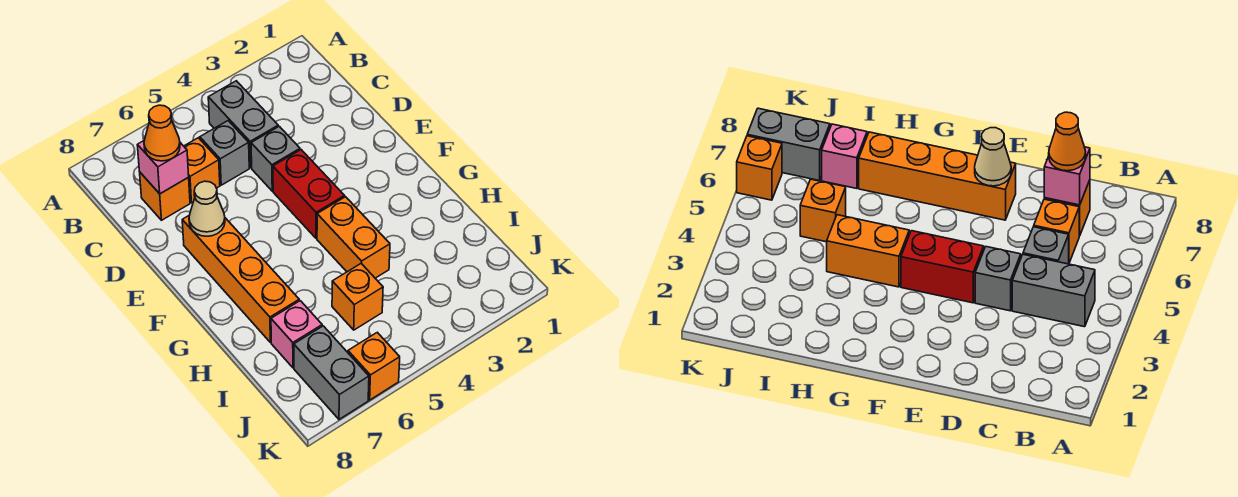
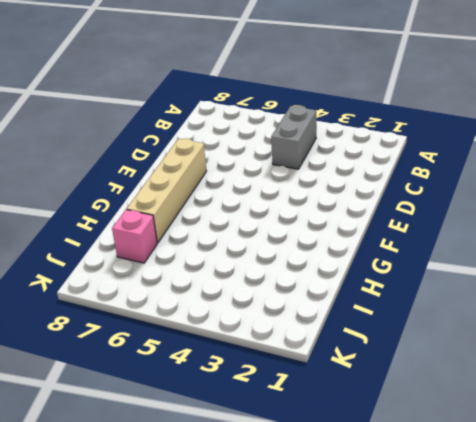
tan brick E7:H7 level 1 -> orange brick E7:H7 level 1
none -> grey brick C5 level 1
none -> orange brick C6 level 1
none -> orange brick C7 level 1

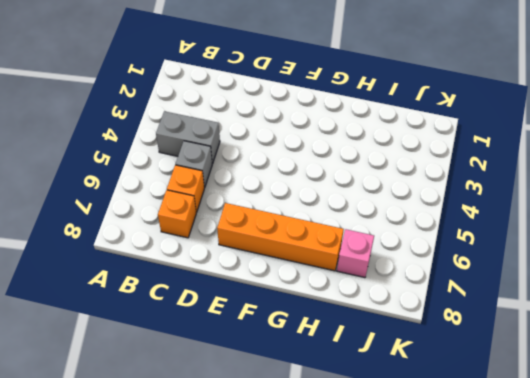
none -> grey brick D4 level 1
none -> red brick E4:F4 level 1
none -> orange brick G4:H4 level 1

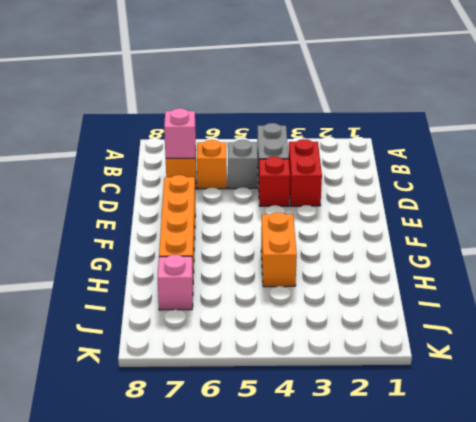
red brick C3:D3 level 1 -> red brick E4:F4 level 1
red brick D4 level 1 -> grey brick D4 level 1
none -> orange brick I5 level 1
none -> grey brick J7:K7 level 1
none -> orange brick K6 level 1

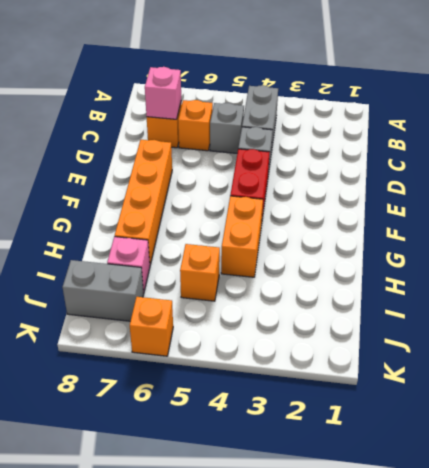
grey brick J7:J8 level 1 -> grey brick J7:K7 level 1
none -> tan cone E7 level 2
none -> orange cone C7 level 3

